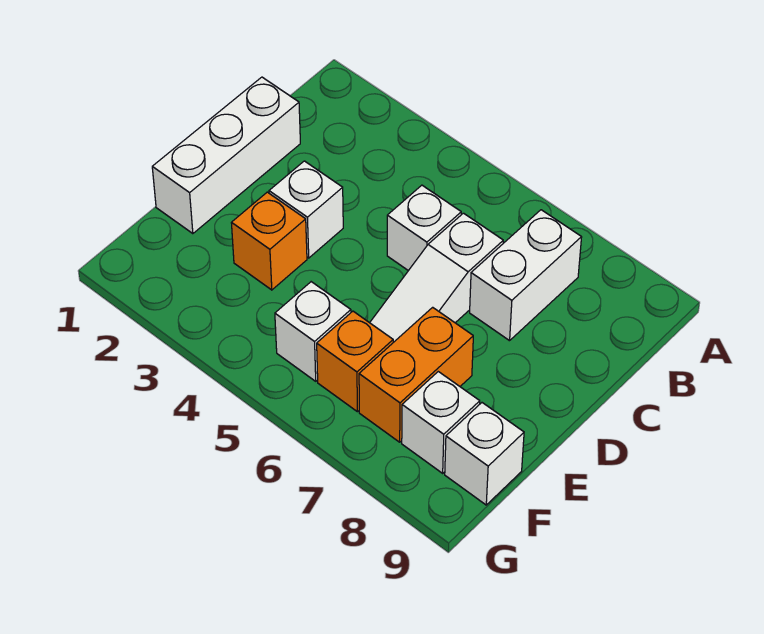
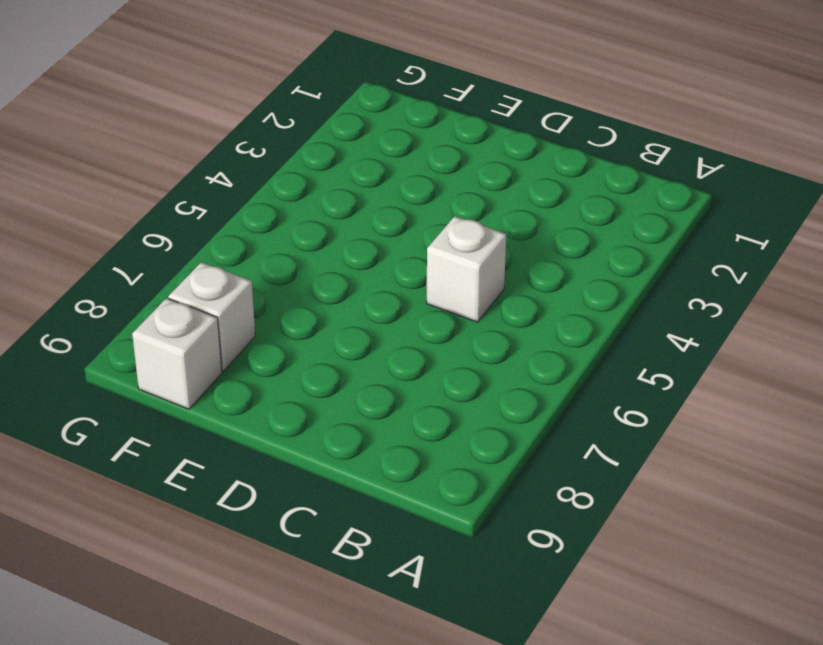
none -> white brick B7:C7 level 1
none -> white brick C1:E1 level 1

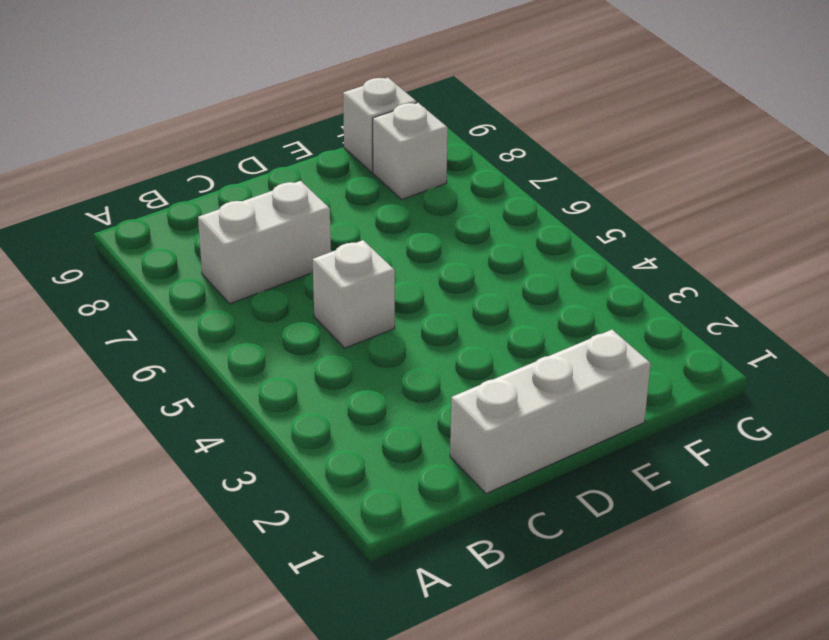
none -> white slope C6:E6 level 1 top C
none -> white brick D3 level 1

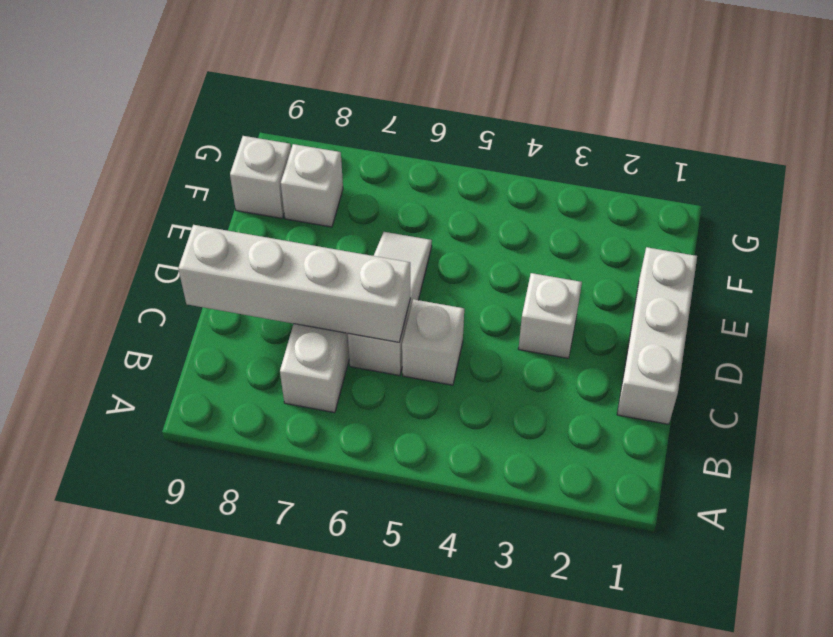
white brick C6:C9 level 2 -> none
none -> orange brick E3 level 1
none -> orange brick E7:F7 level 1

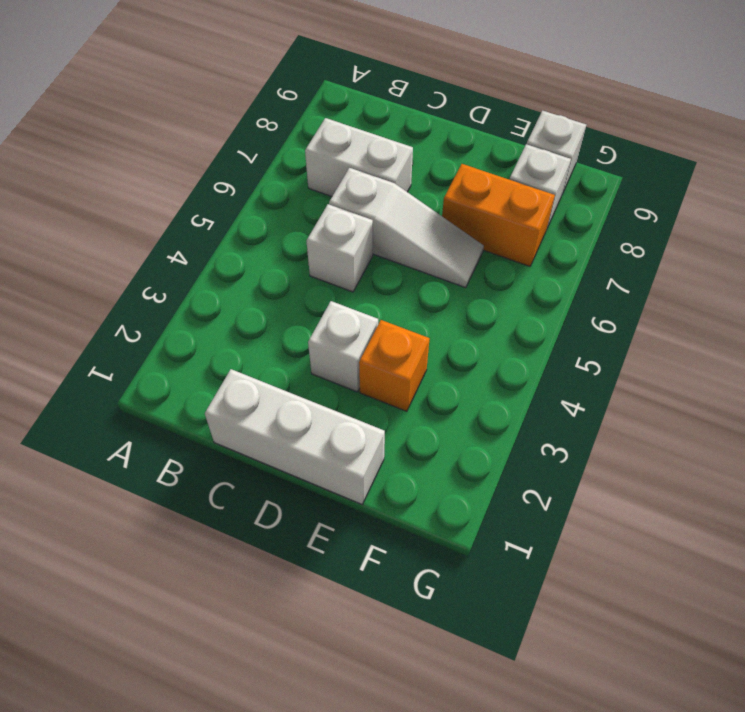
none -> white brick F5 level 1
none -> orange brick F6 level 1

